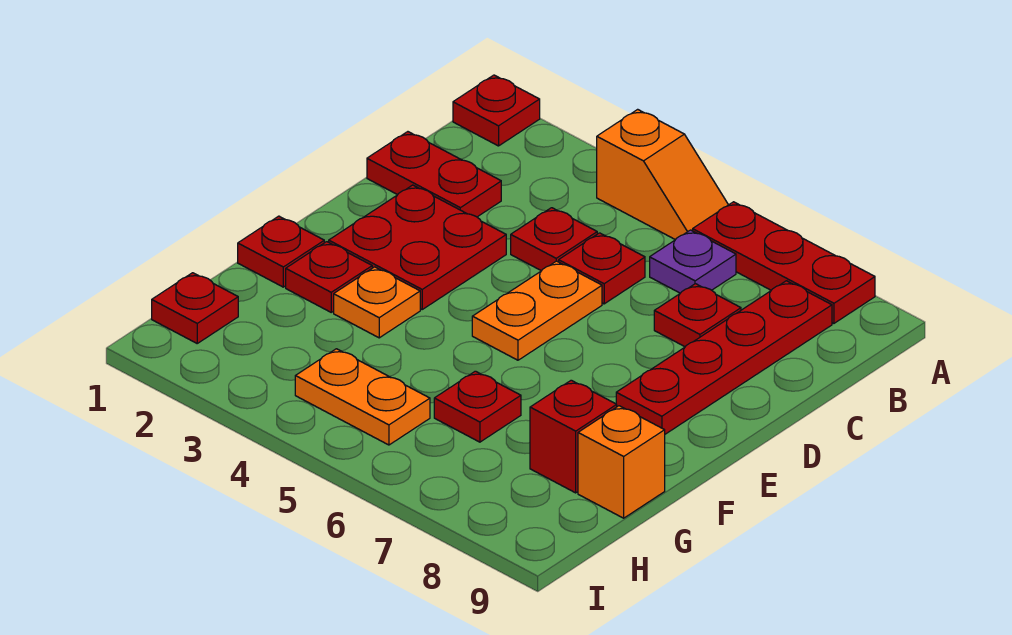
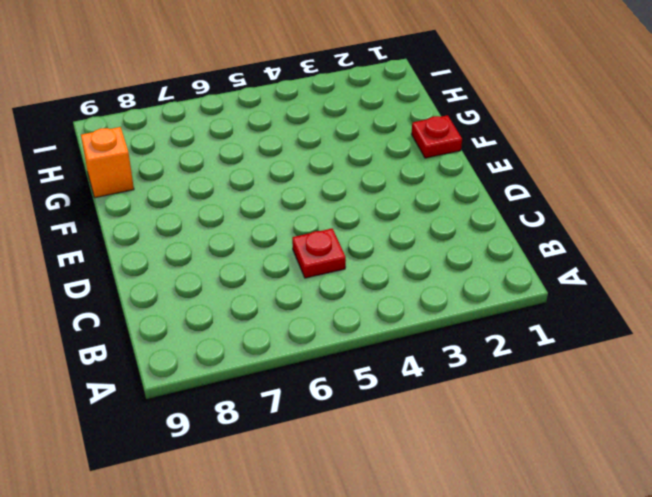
none -> red plate A1 level 1
none -> orange slope A4:A5 level 1 top 4
none -> red plate A6:A8 level 1

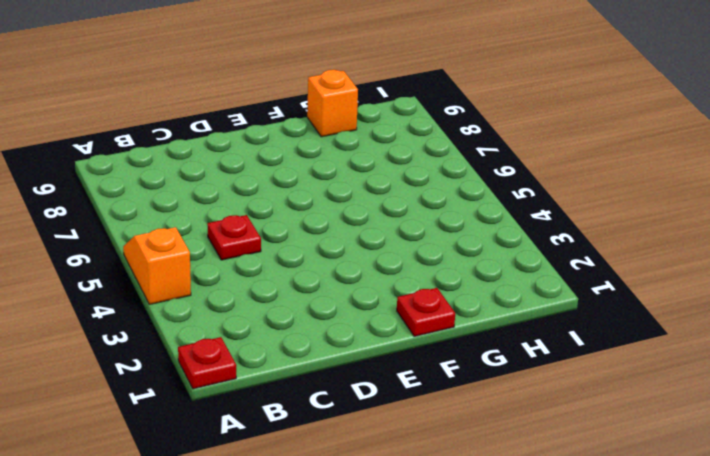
none -> red plate A6:A8 level 1
none -> purple plate B6 level 1
none -> red plate B8:E8 level 1

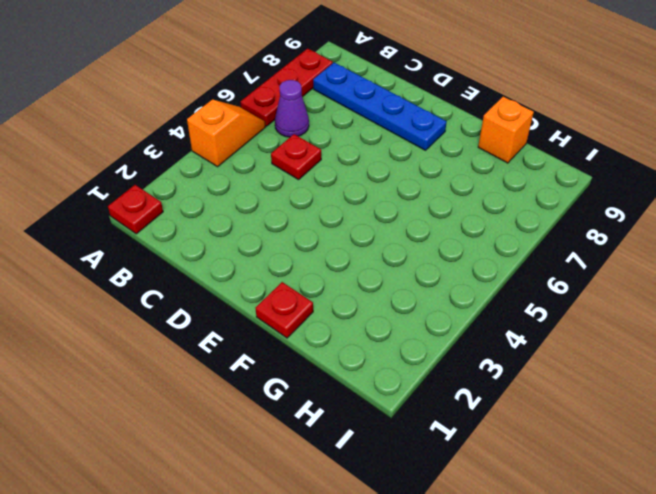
purple cone B6 level 1 -> purple plate B6 level 1
blue plate B8:E8 level 1 -> red plate B8:E8 level 1
none -> red plate C1:C2 level 1
none -> red plate C4 level 1
none -> red plate C7 level 1

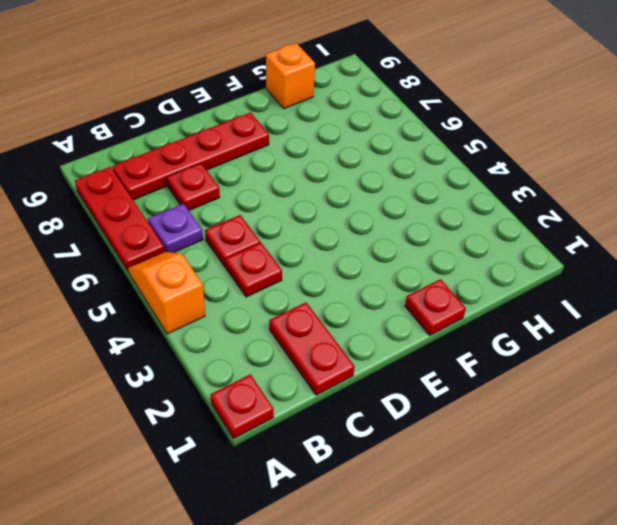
none -> red plate D2:E3 level 1
none -> orange plate D5:E5 level 1
none -> red plate F2 level 1

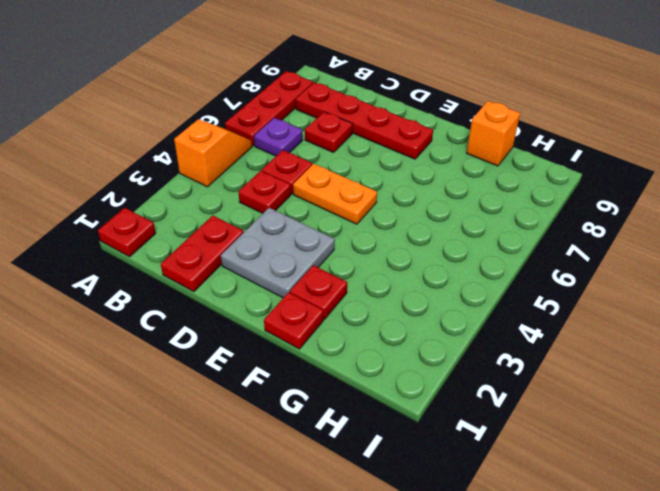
grey plate D2:E3 level 1 -> red plate D2:E3 level 1
none -> orange plate F3 level 1
none -> red plate G6 level 1
none -> red brick G8 level 1

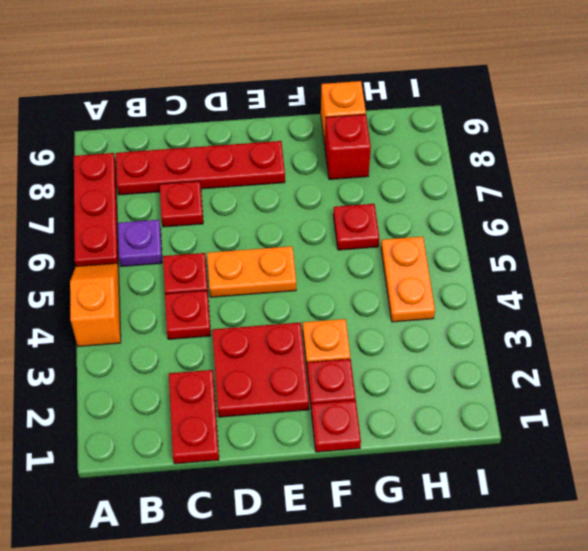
none -> red plate A1 level 1
none -> red plate H1 level 1

